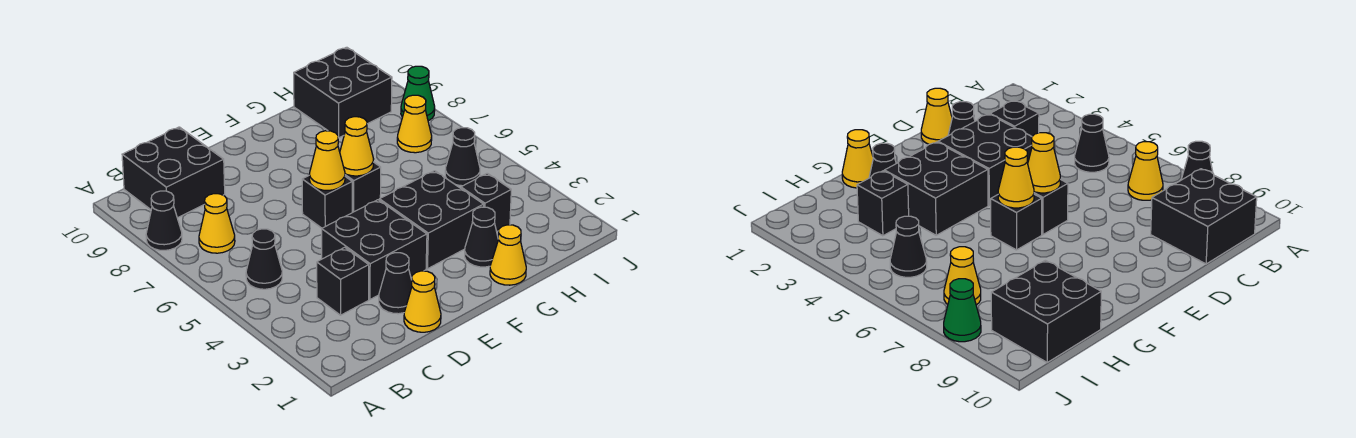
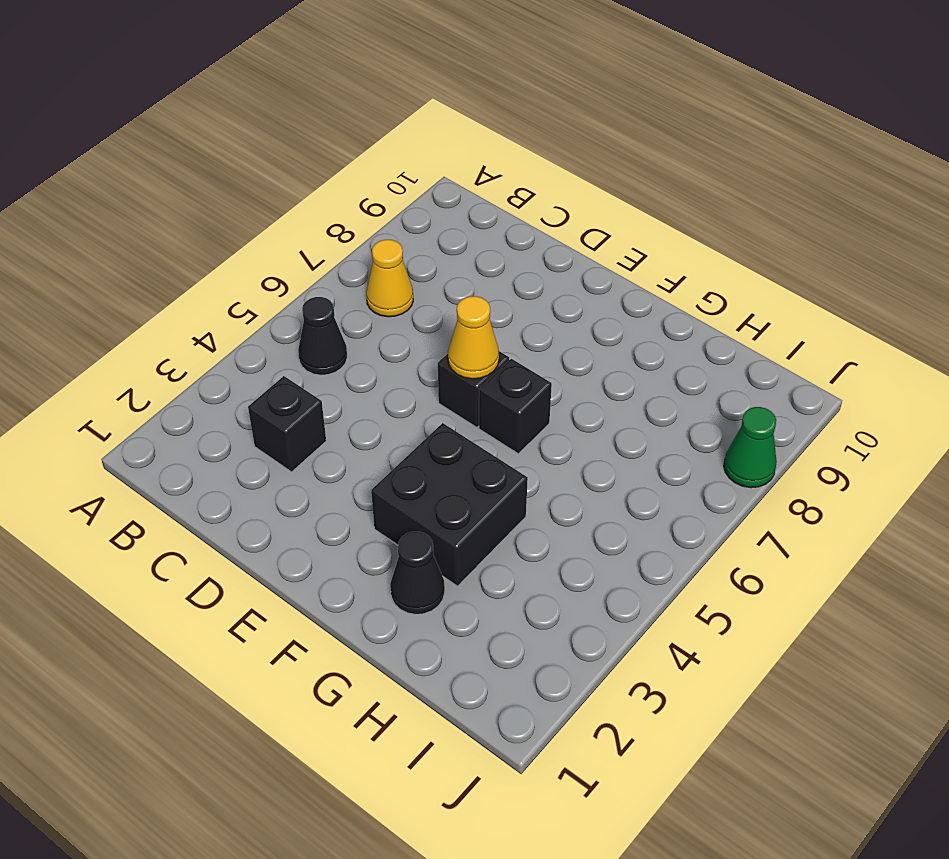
none -> black cone A8 level 1
none -> black brick B9:C10 level 1
none -> yellow cone D1 level 1

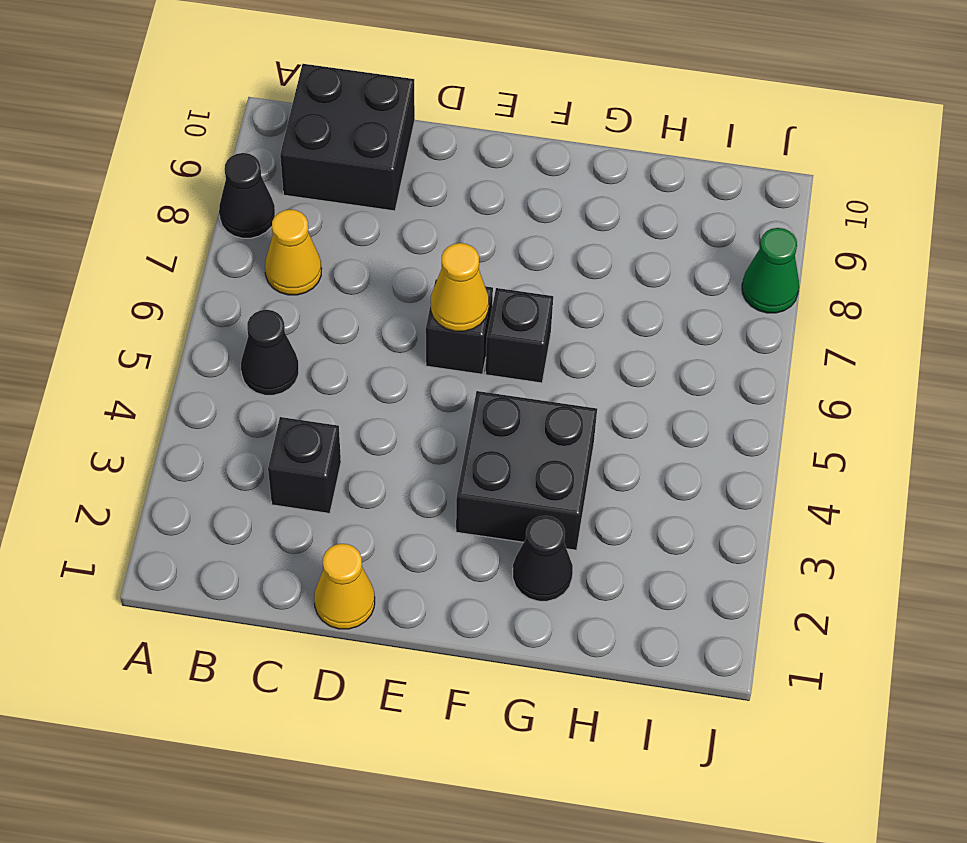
none -> black cone D2 level 1
none -> black brick D3:E4 level 1
none -> yellow cone G1 level 1

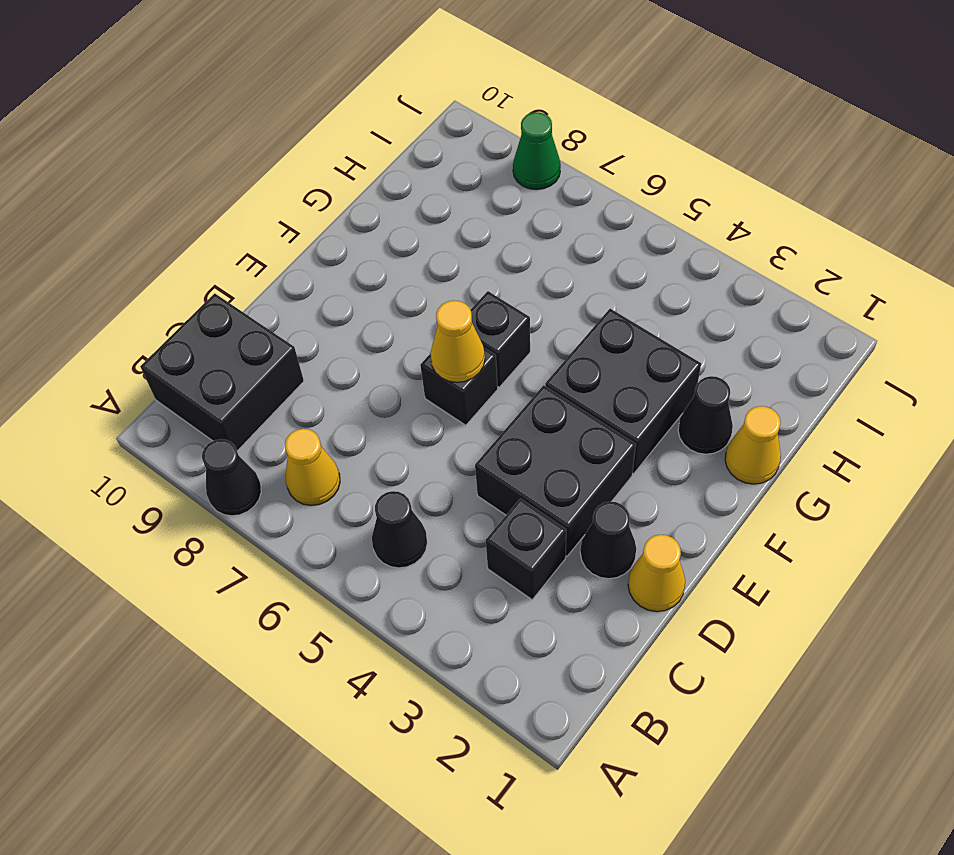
none -> black brick H3 level 1
none -> black brick H9:I10 level 1
none -> black cone I5 level 1

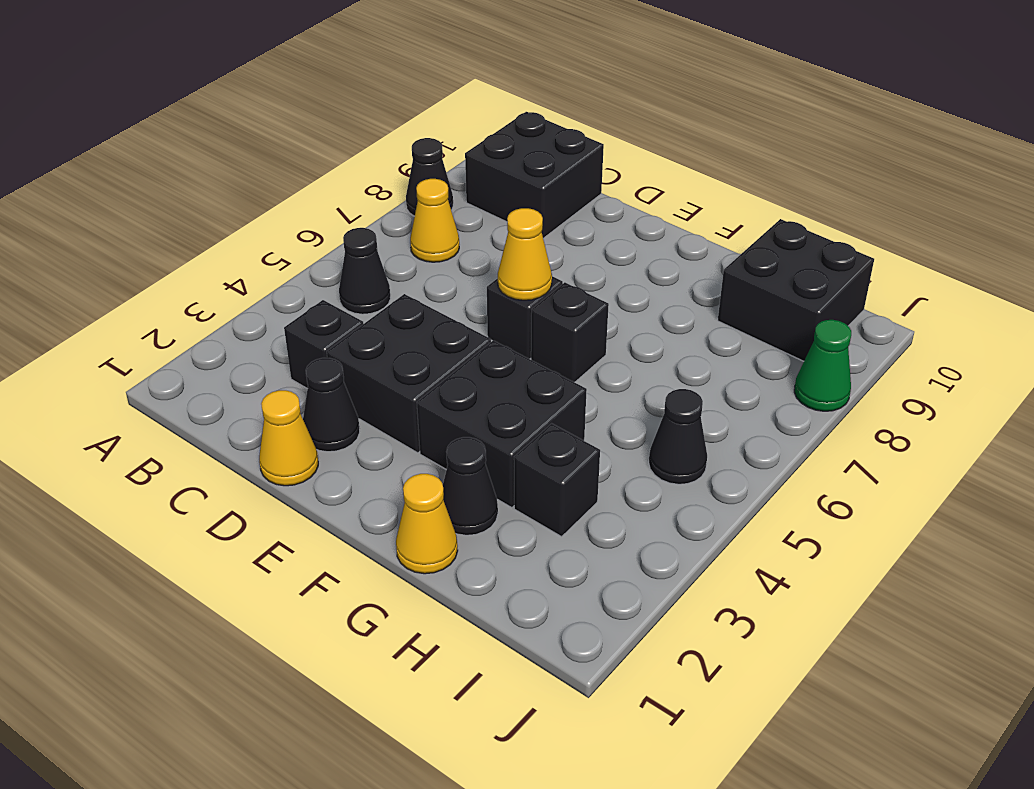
none -> yellow cone I7 level 1
none -> yellow cone F6 level 2

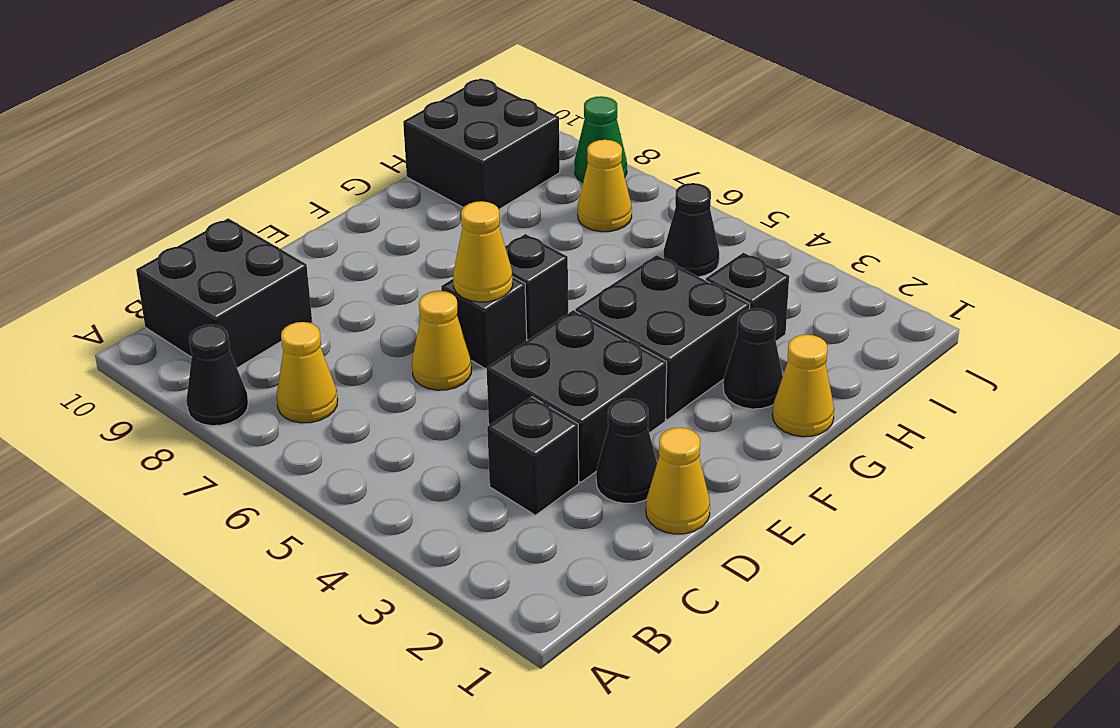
yellow cone D6 level 1 -> yellow cone F6 level 2
none -> black cone B5 level 1

